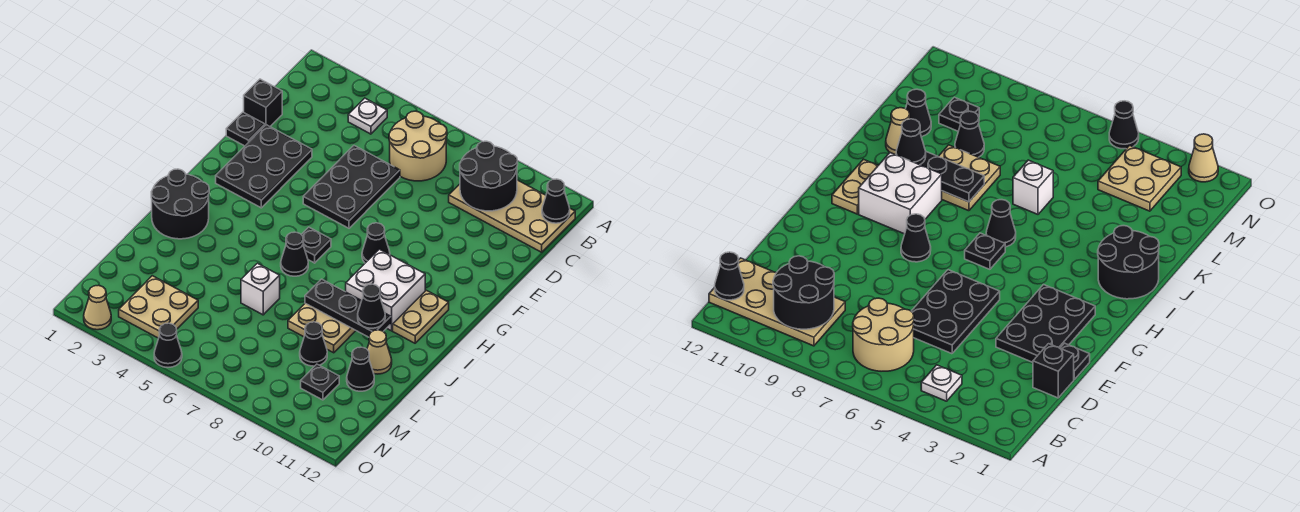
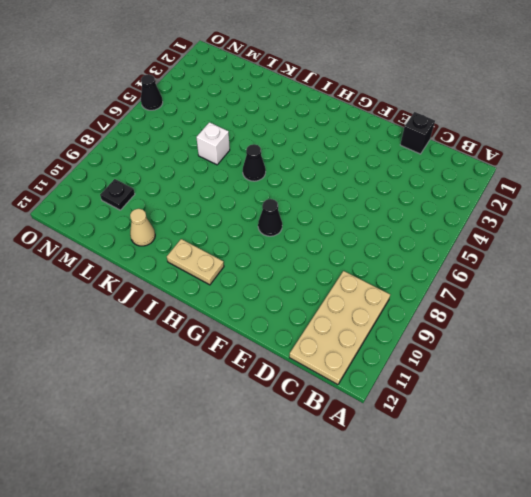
none -> white plate B4 level 1
none -> tan round brick B6:C7 level 1
none -> black plate D5:F6 level 1

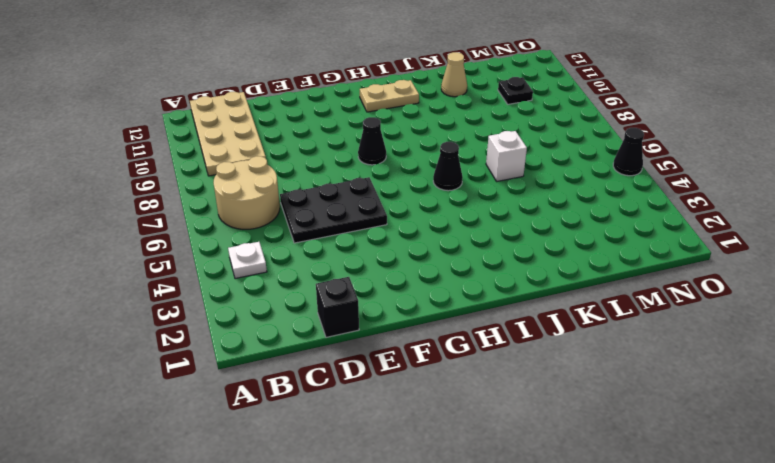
none -> black plate E1 level 1
none -> black plate E2:G3 level 1
none -> black plate H6 level 1

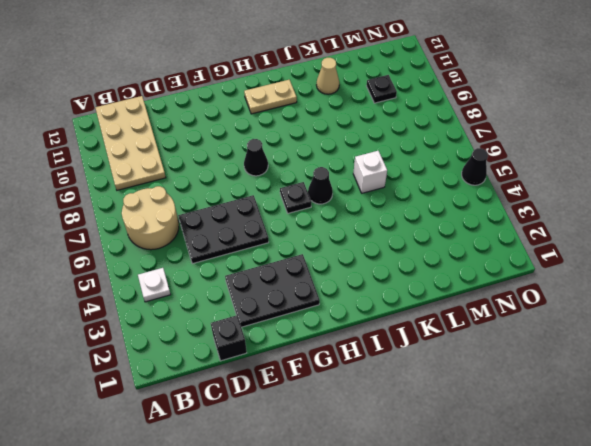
none -> black plate E1 level 1
none -> white brick H9:I10 level 1
none -> black round brick I1:J2 level 1

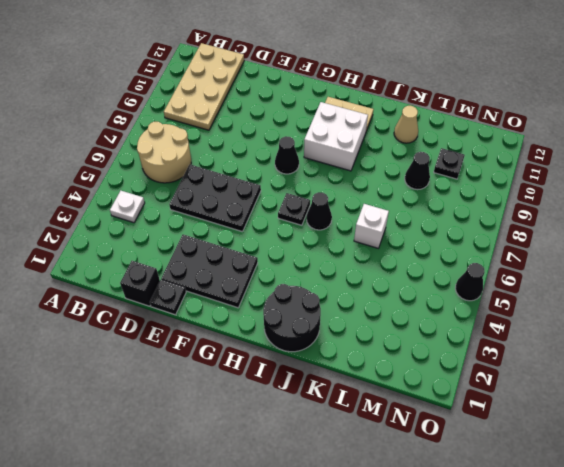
none -> tan plate J8:K9 level 1
none -> black cone L11 level 1
none -> tan plate M3:N4 level 1

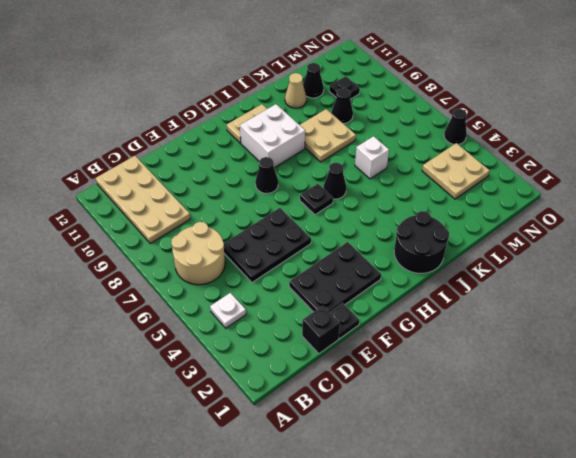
none -> tan cone O2 level 1
none -> black round brick B9:C10 level 2
none -> black cone B12 level 2

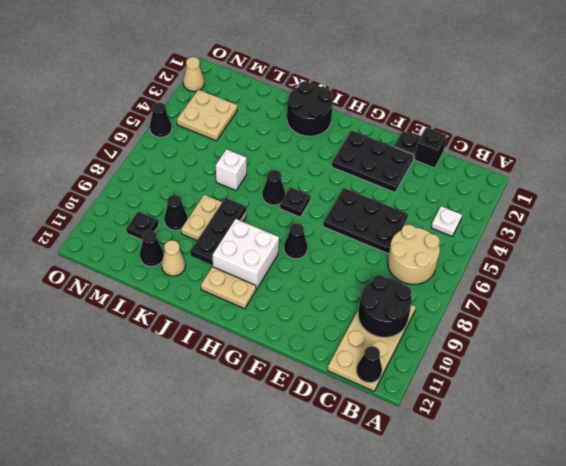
none -> black cone J10 level 3

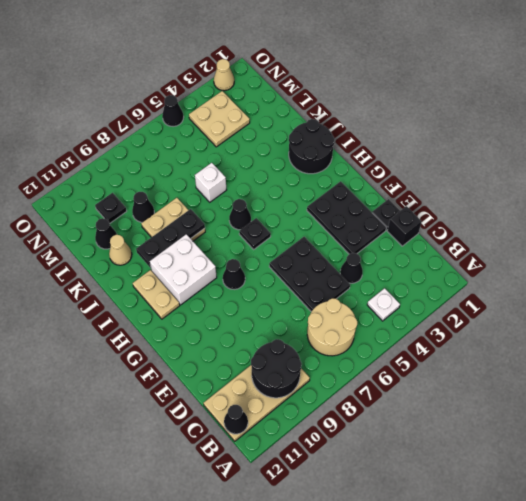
black cone D4 level 1 -> black cone J10 level 3

